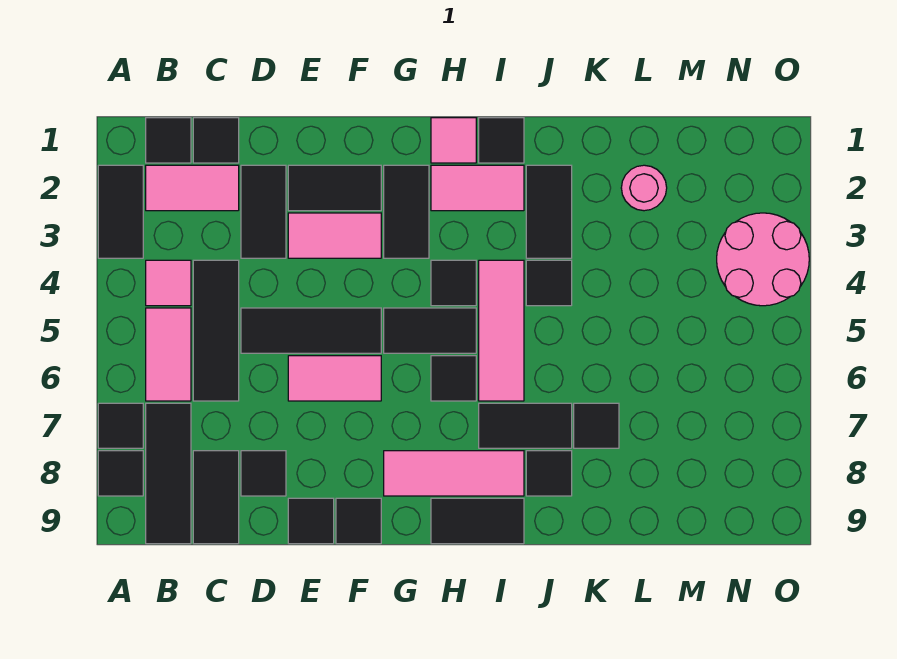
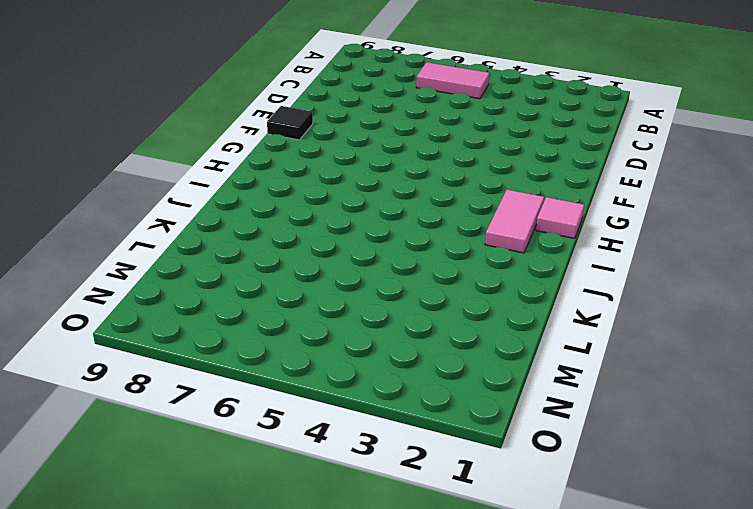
none -> black tile A2:A3 level 1
none -> black tile A7 level 1
none -> black tile A8 level 1
none -> black tile B1 level 1

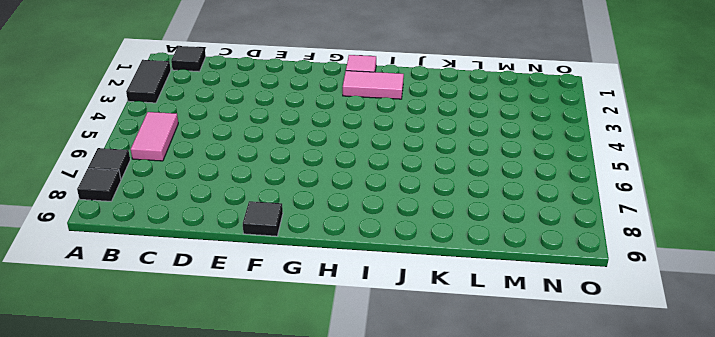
none -> pink tile B2:C2 level 1
none -> pink tile B4 level 1
none -> black tile B7:B9 level 1
none -> black tile C1 level 1

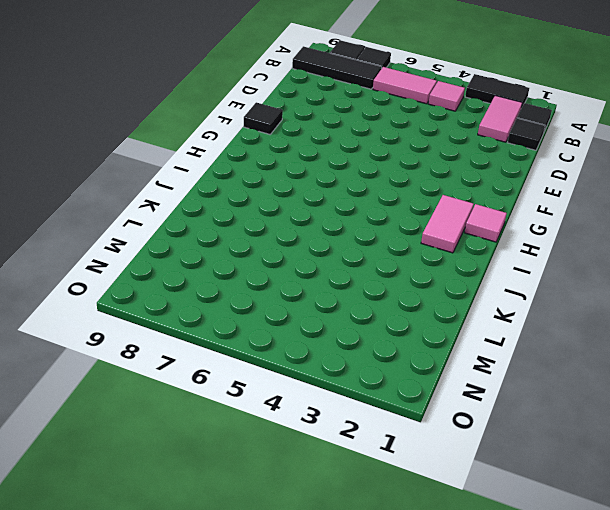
none -> black tile C4:C6 level 1
none -> black tile C8:C9 level 1
none -> black tile D2:D3 level 1
none -> black tile D5:F5 level 1

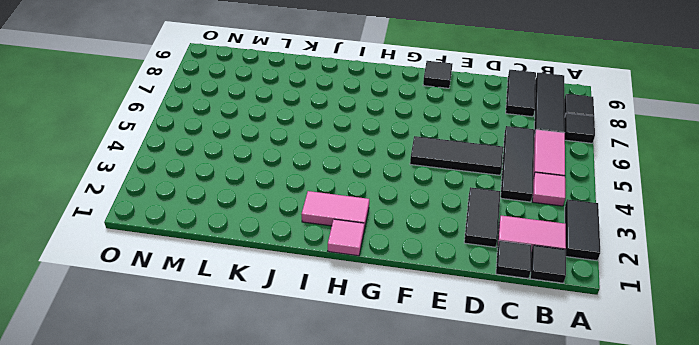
none -> black tile D8 level 1
none -> black tile E2:F2 level 1
none -> pink tile E3:F3 level 1
none -> pink tile E6:F6 level 1

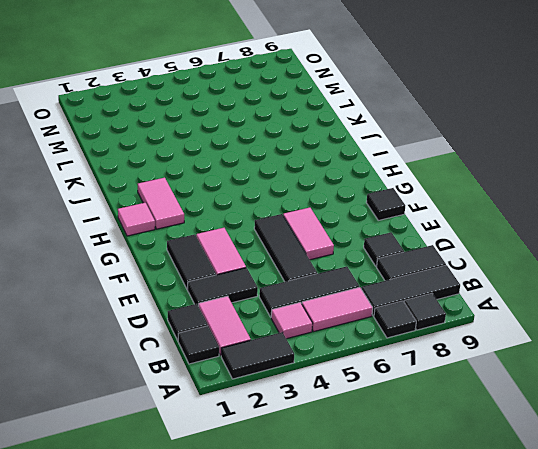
none -> black tile E9 level 1
none -> black tile G2:G3 level 1
none -> black tile G5:H5 level 1
none -> pink tile G8:I8 level 1

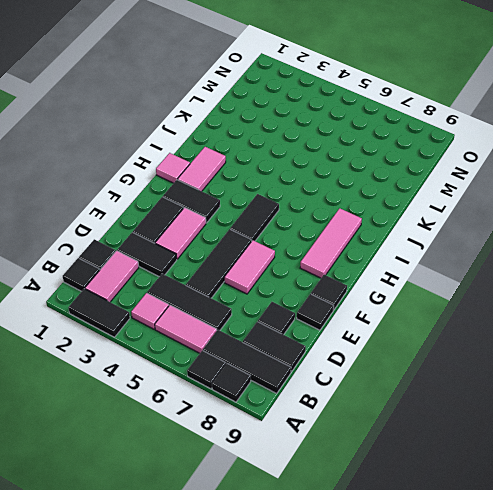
none -> black tile H4 level 1
none -> black tile H6 level 1
none -> black tile H9:I9 level 1
none -> black tile I1 level 1

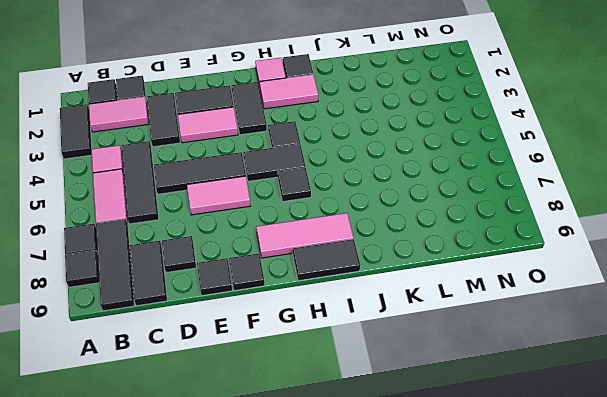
none -> pink tile I4:I6 level 1
none -> black tile I7:J7 level 1
none -> black tile J2:J3 level 1
none -> black tile J4 level 1

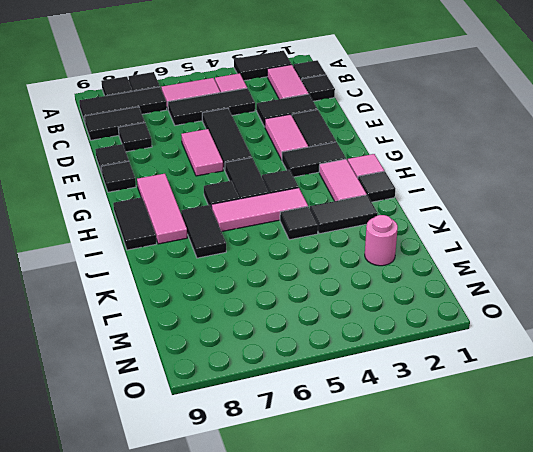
none -> black tile J8 level 1
none -> black tile K7 level 1
none -> pink round brick N3:O4 level 1

